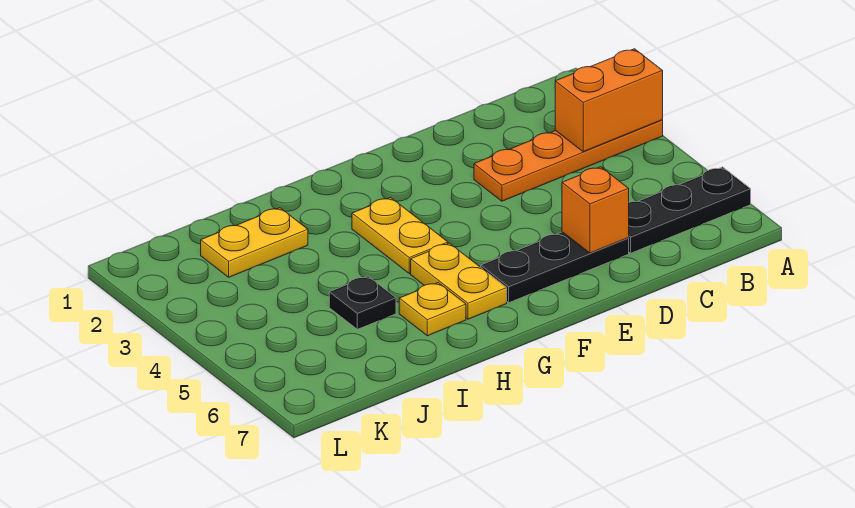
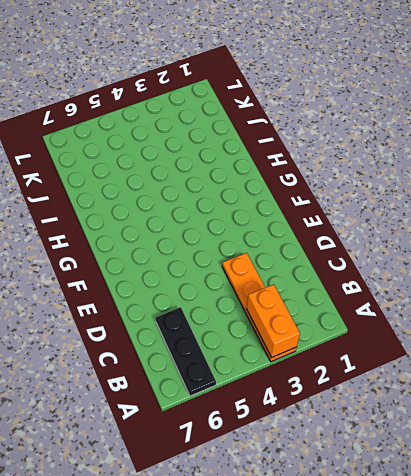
none -> black plate D6:F6 level 1
none -> yellow plate G3:G4 level 1

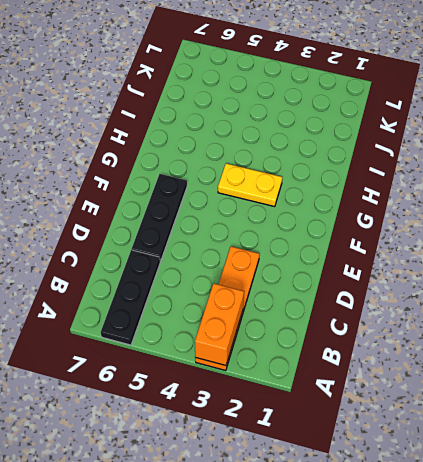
none -> yellow plate G5:G6 level 1
none -> yellow plate H6 level 1

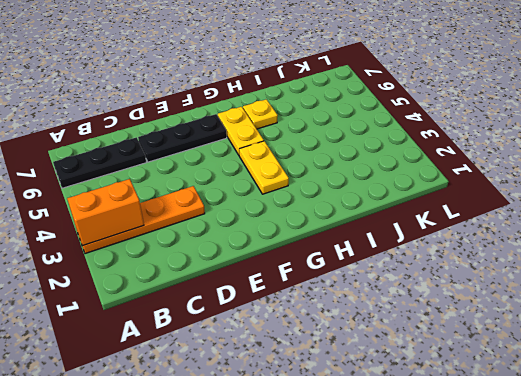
none -> yellow plate I2:J2 level 1
none -> black plate I5 level 1

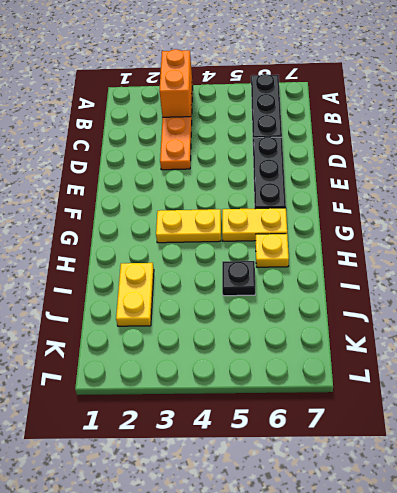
none -> orange brick D6 level 2

